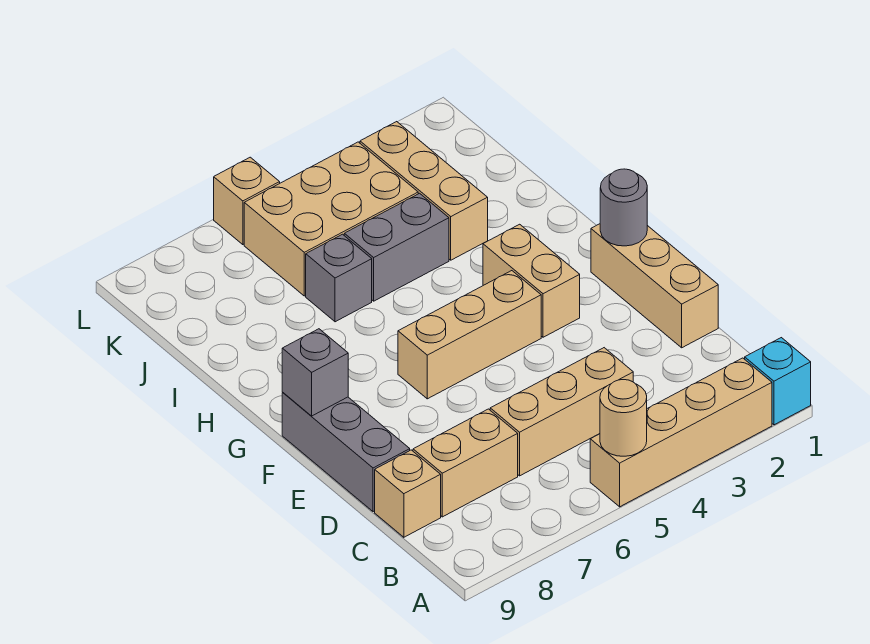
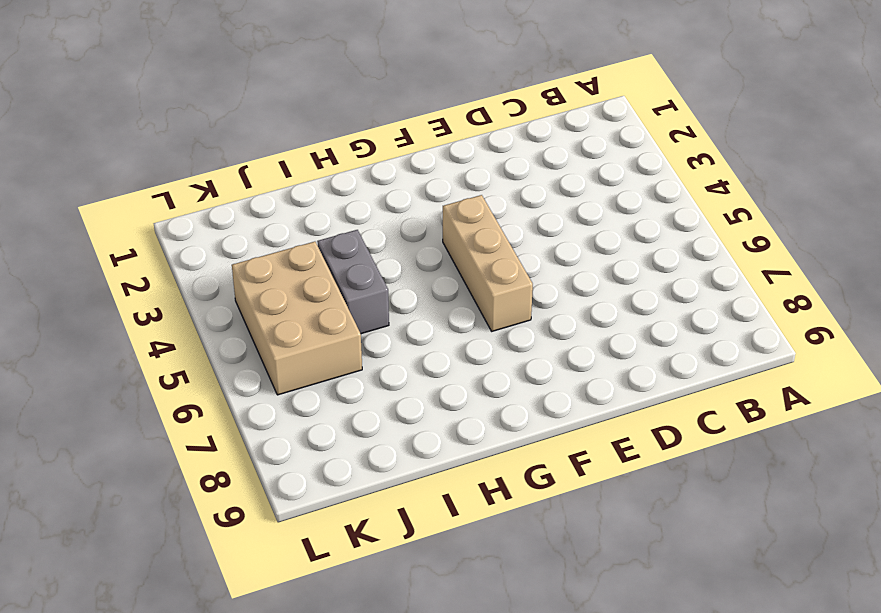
none -> cyan brick A1 level 1
none -> tan brick A2:A5 level 1
none -> tan brick C4:C6 level 1

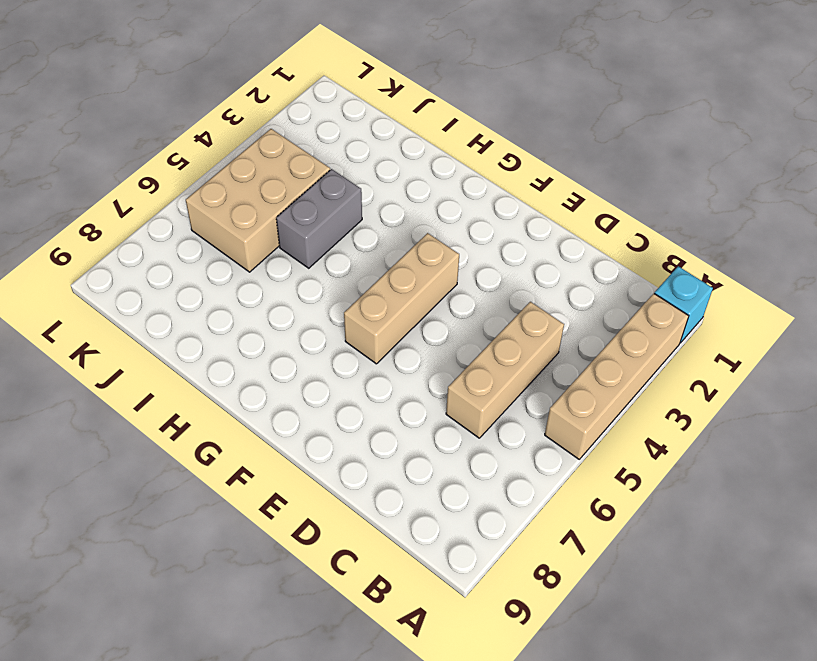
none -> tan brick C7:C8 level 1
none -> tan brick C9 level 1
none -> tan brick D1:F1 level 1

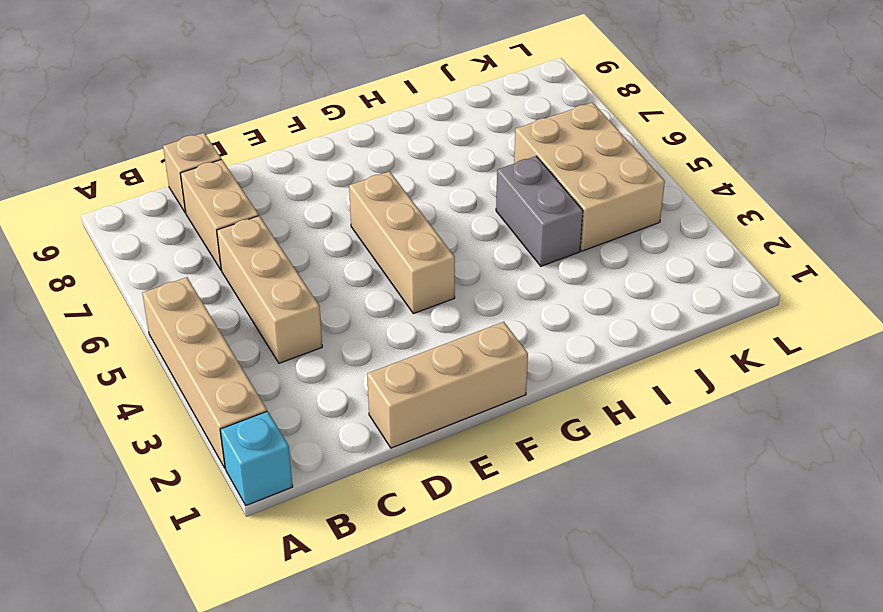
none -> grey brick D9:F9 level 1
none -> tan brick F3:G3 level 1
none -> tan brick I3:K3 level 1

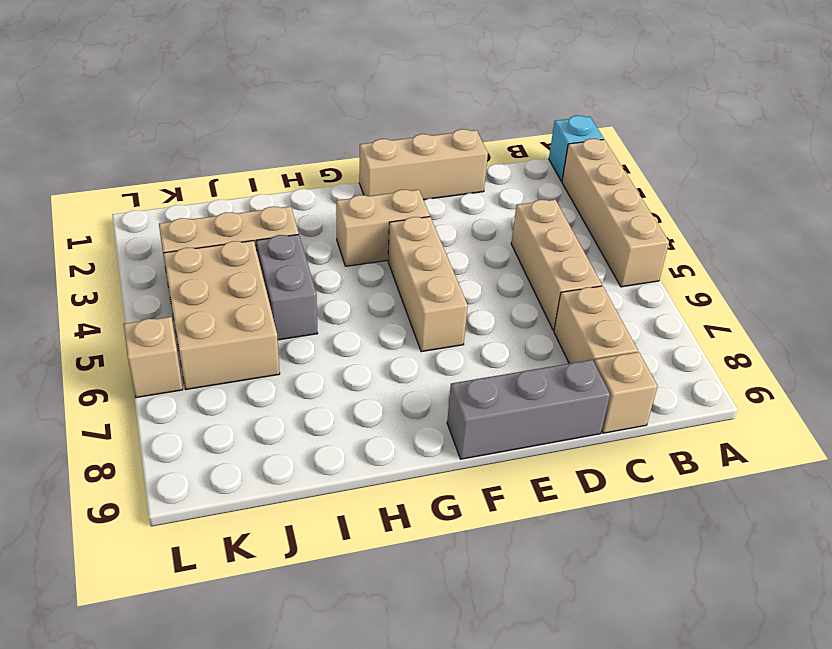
none -> grey brick I6 level 1
none -> tan round brick A5 level 2
none -> grey round brick F1 level 2

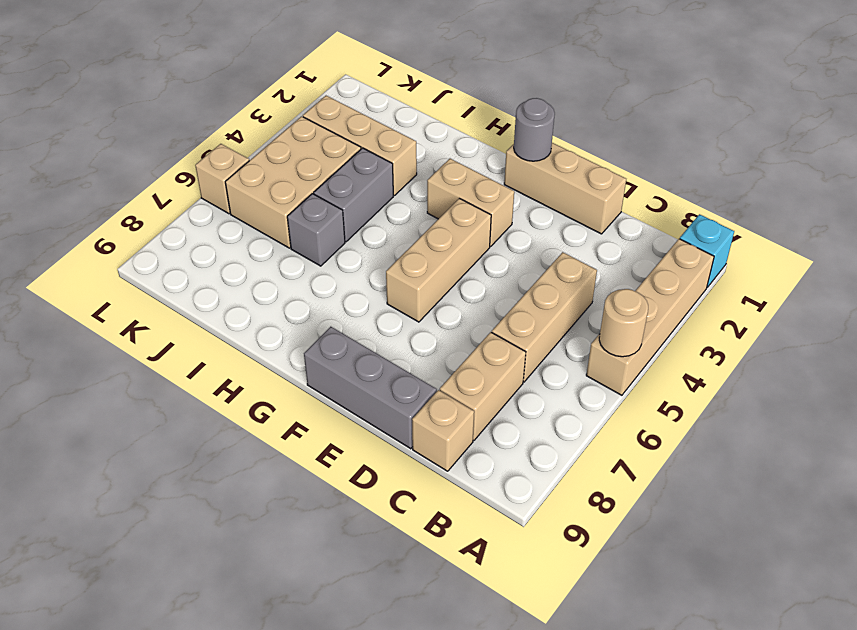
none -> grey brick F9 level 2

